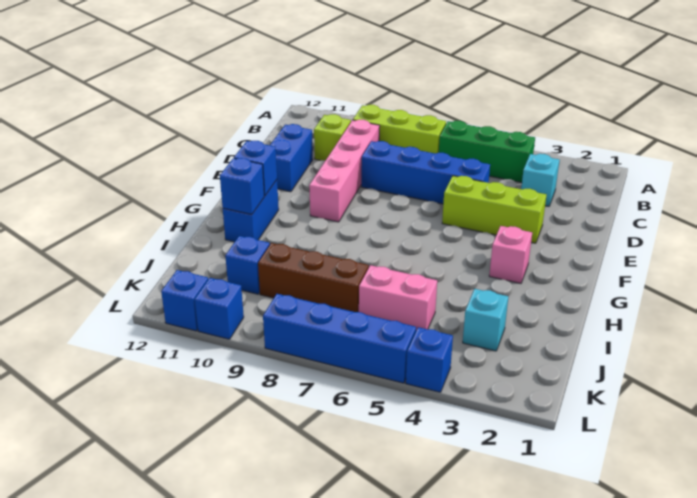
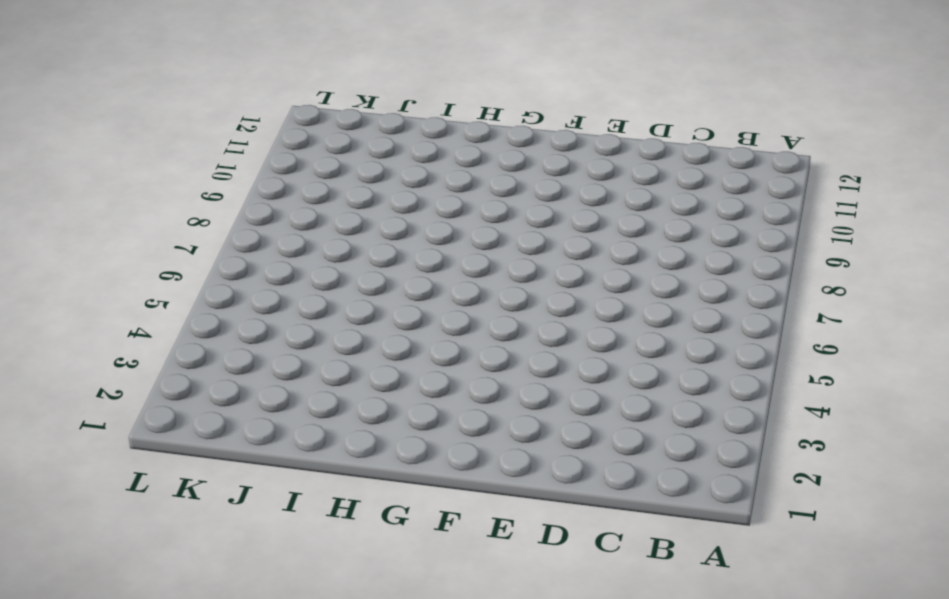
none -> green brick B4:B6 level 1
none -> lime brick B7:B9 level 1
none -> cyan brick C3 level 1

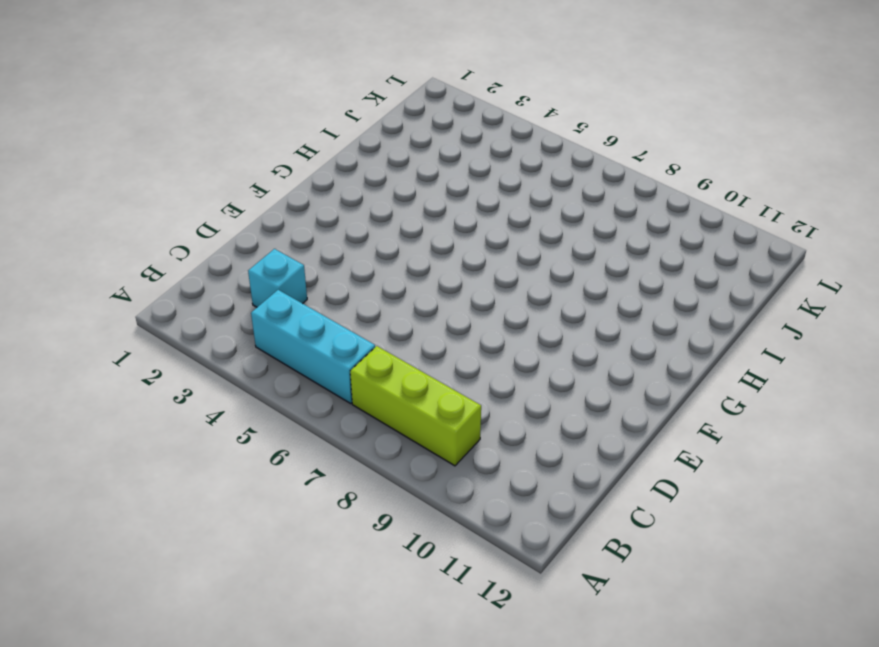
cyan brick B4:B6 level 1 -> green brick B4:B6 level 1
none -> pink brick C9:F9 level 1
none -> lime brick C10 level 1
none -> blue brick D5:D8 level 1

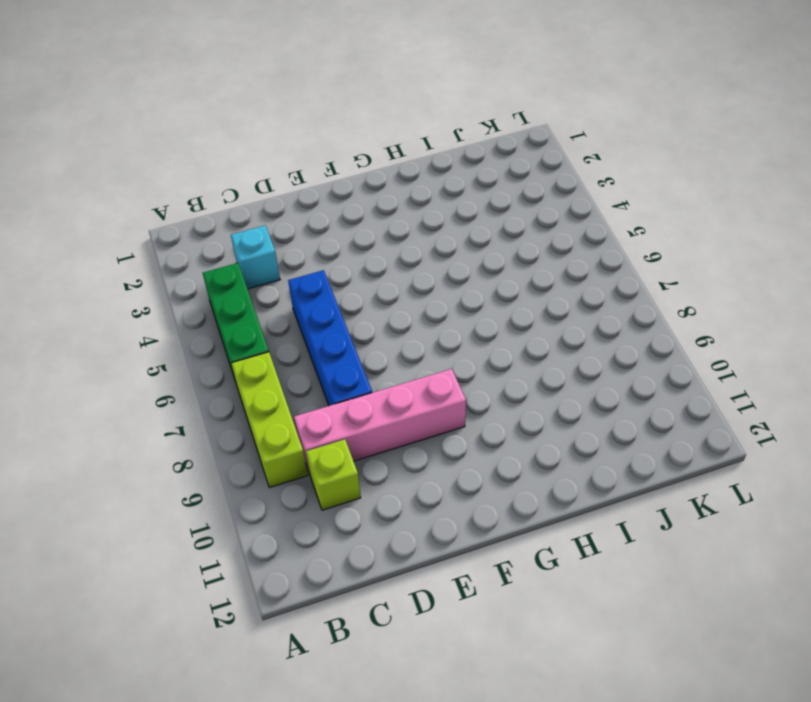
none -> blue brick D11:E11 level 1
none -> lime brick E3:E5 level 1
none -> pink brick G3 level 1

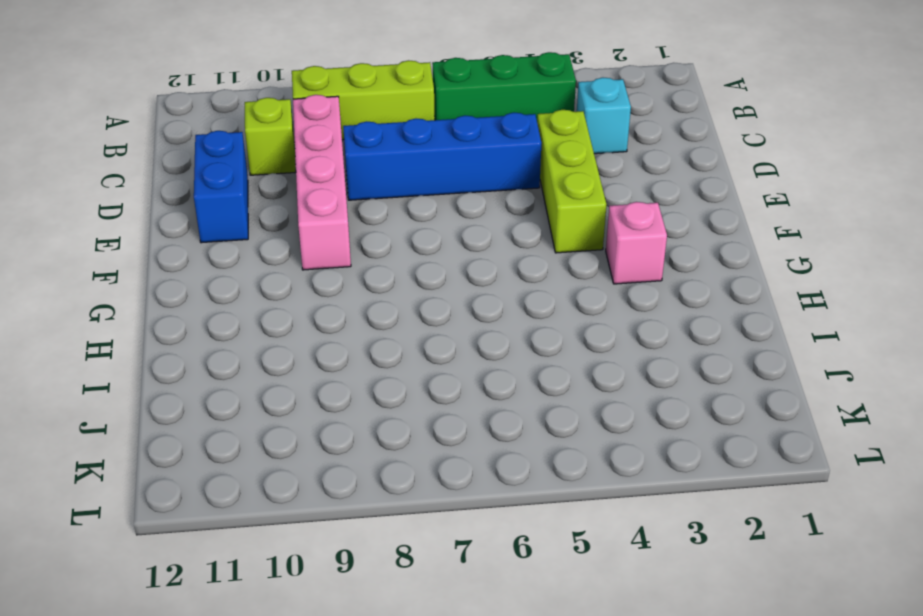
lime brick D4:F4 level 1 -> lime brick E3:E5 level 1
none -> blue brick G11:H11 level 1
none -> cyan brick J3 level 1
none -> pink brick J5:J6 level 1

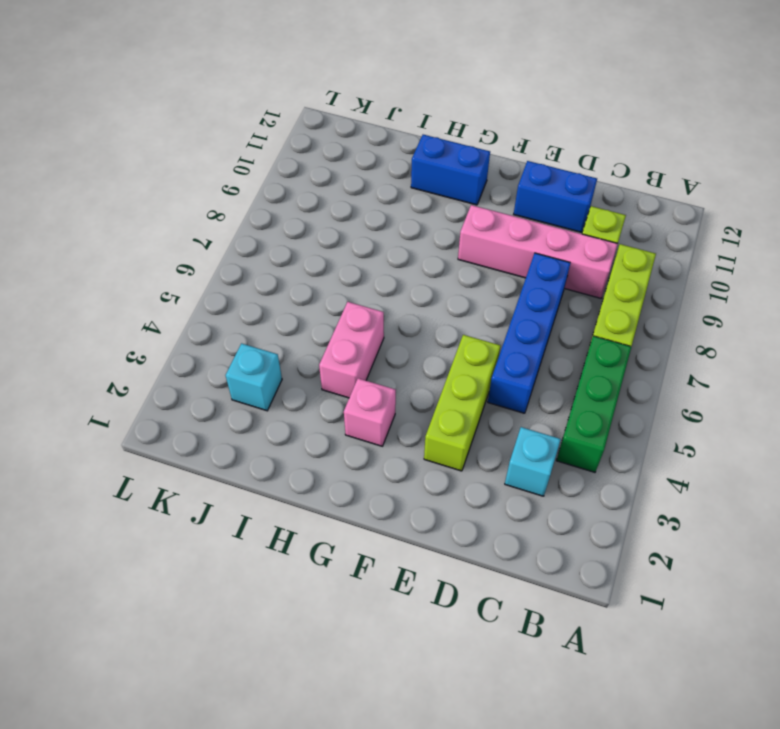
pink brick H4:H5 level 1 -> pink brick J5:J6 level 1
none -> brown brick J7:J9 level 1
none -> blue brick J10 level 1
none -> blue brick L4 level 1

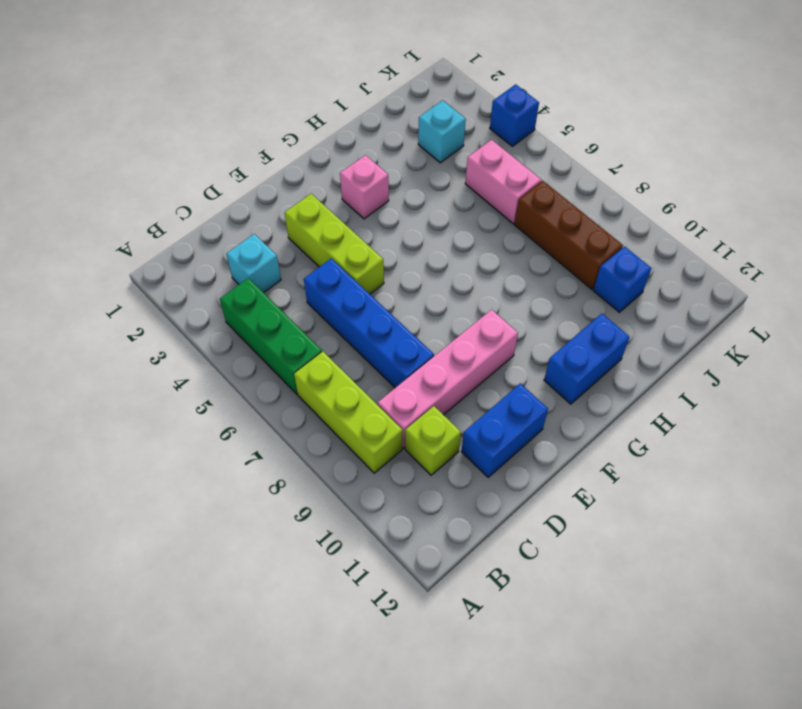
none -> blue brick L5:L8 level 1
none -> blue brick L10 level 1
none -> blue brick L11 level 1

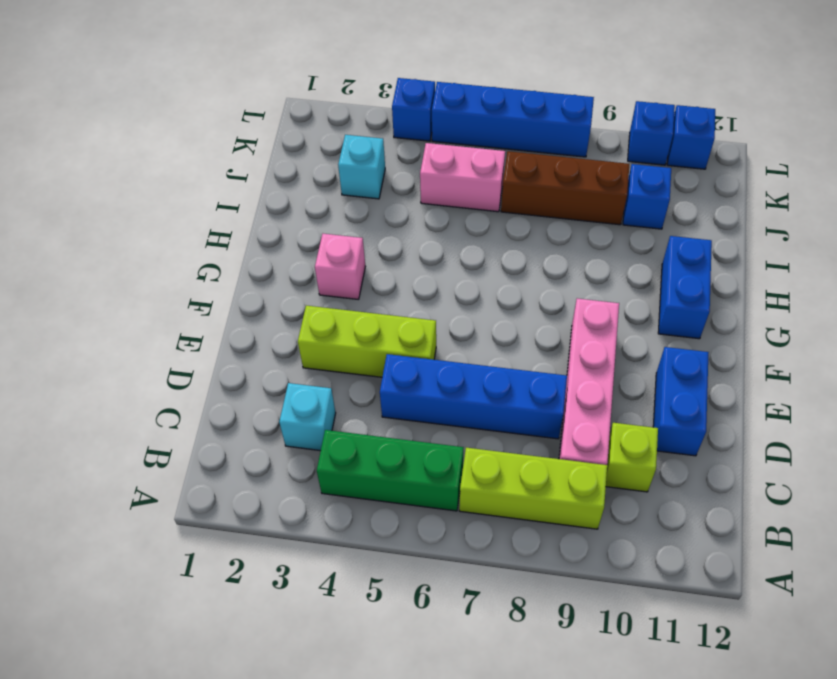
none -> blue brick G11 level 2
none -> blue brick H11 level 2

